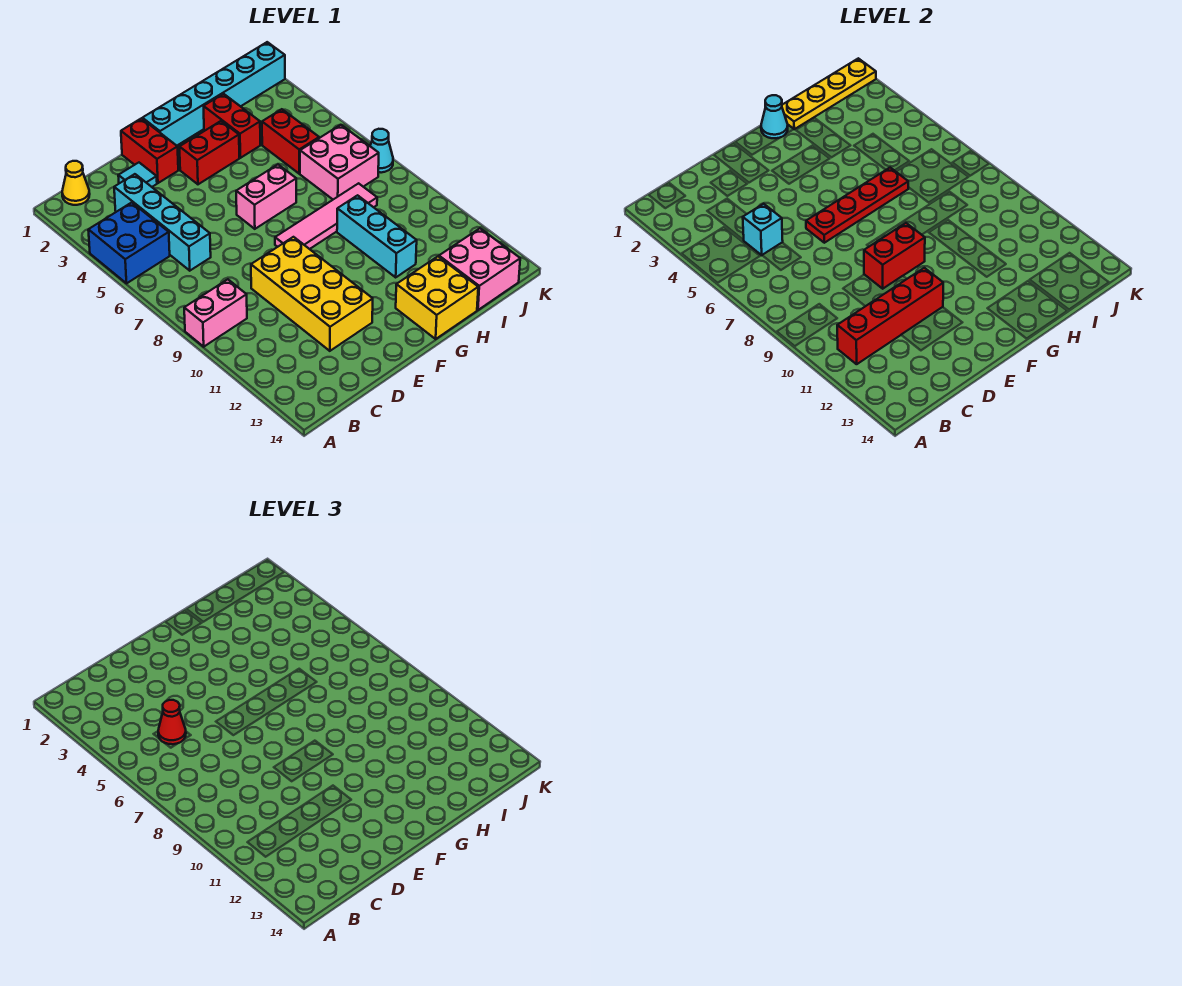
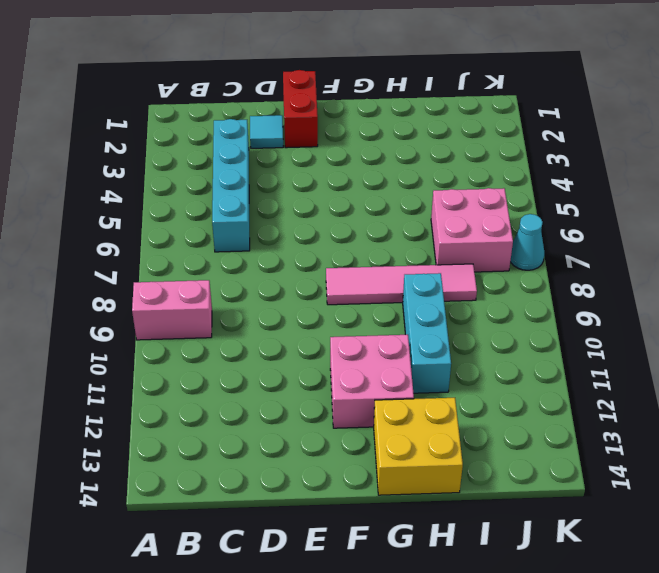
pink brick F11:G12 level 1 -> pink brick I13:J14 level 1
none -> blue brick A4:B5 level 1
none -> yellow cone B1 level 1
none -> yellow brick D9:E12 level 1

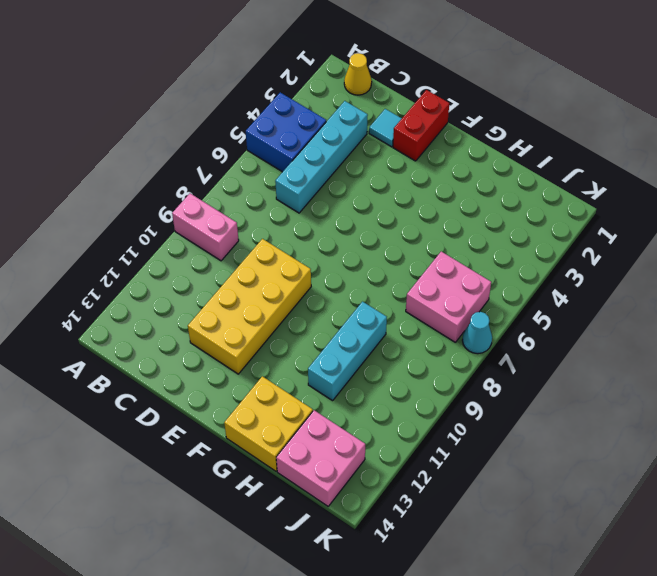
none -> cyan brick F1:K1 level 1
none -> red brick F3:G3 level 1
none -> pink brick F6:G6 level 1

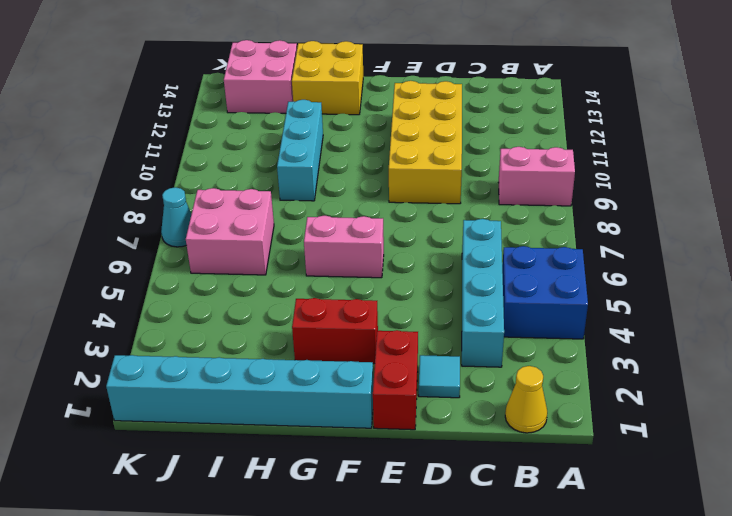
none -> pink tile F8:I8 level 1
none -> red brick H2:H3 level 1
none -> red brick I4:I5 level 1

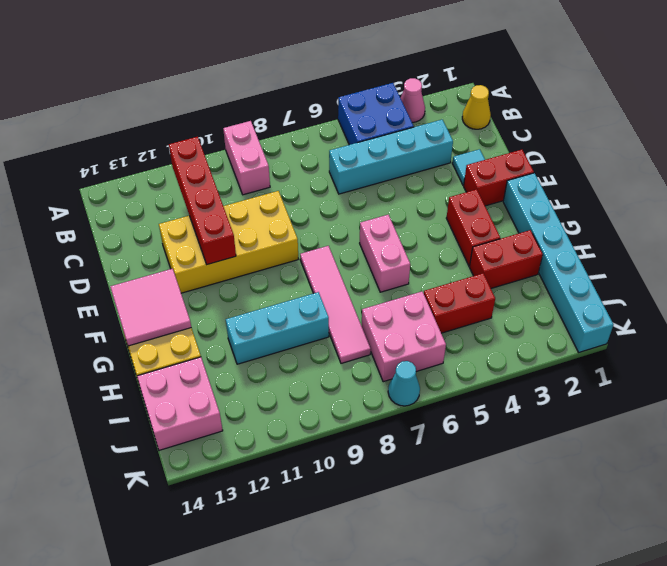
pink cone A3 level 1 -> none
pink tile F13:G14 level 2 -> none
none -> cyan brick C5 level 2
none -> red plate E6:H6 level 2
none -> red brick E9:F9 level 2

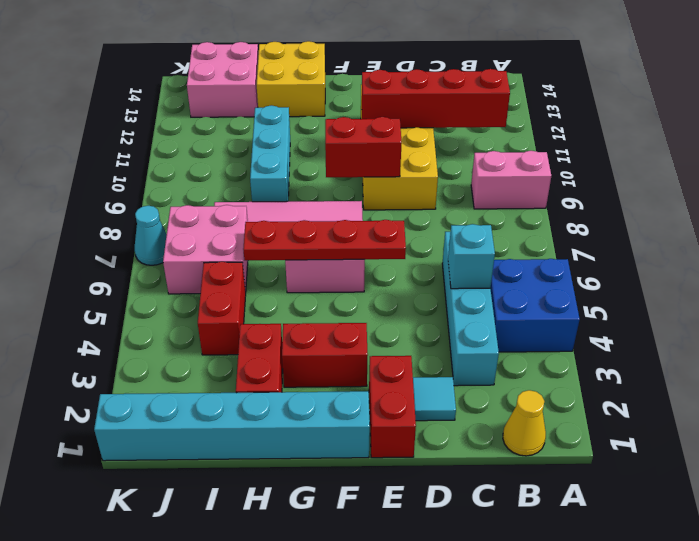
none -> cyan cone G1 level 2
none -> yellow plate H1:K1 level 2
none -> red cone C5 level 3

